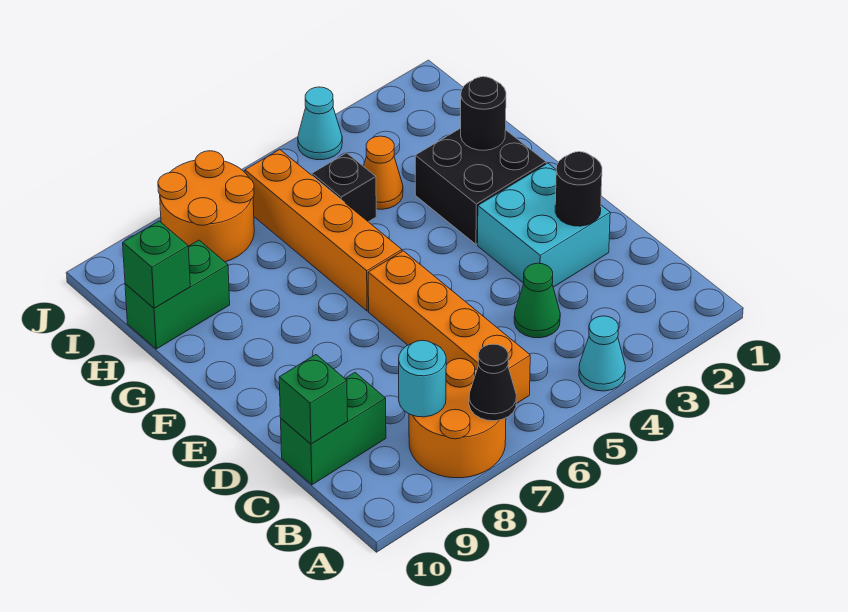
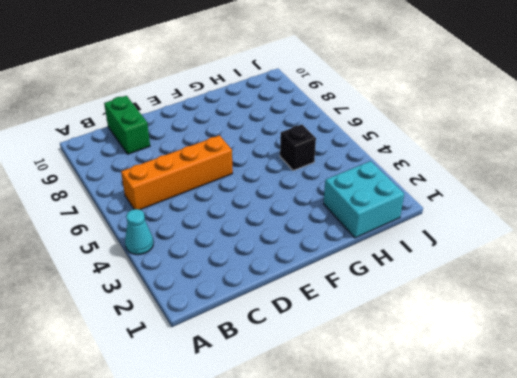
cyan brick H1:I2 level 1 -> cyan brick D2:E3 level 1
none -> orange round brick A7:B8 level 1
none -> green cone C4 level 1
none -> black brick F2:G3 level 1

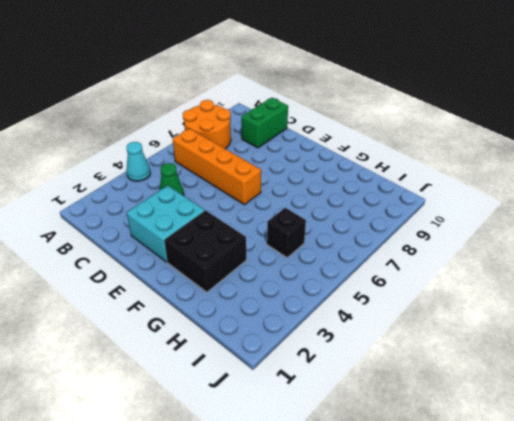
none -> orange brick F6:I6 level 1
none -> orange cone H4 level 1
none -> green brick H9:H10 level 1

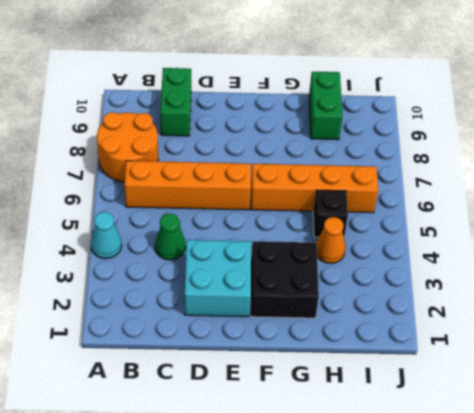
none -> orange round brick I7:J8 level 1
none -> cyan cone J4 level 1
none -> black cone A7 level 2

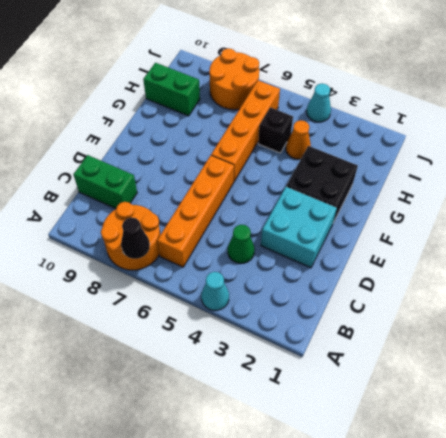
none -> cyan round brick B8 level 2
none -> green brick C10 level 2
none -> black round brick D2 level 2

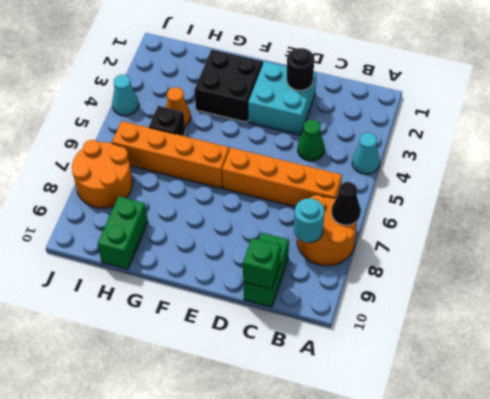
none -> black round brick G2 level 2
none -> green brick H10 level 2

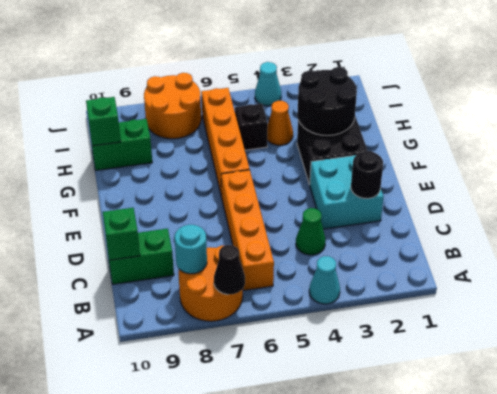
black round brick G2:H3 level 2 -> black round brick G2 level 2

